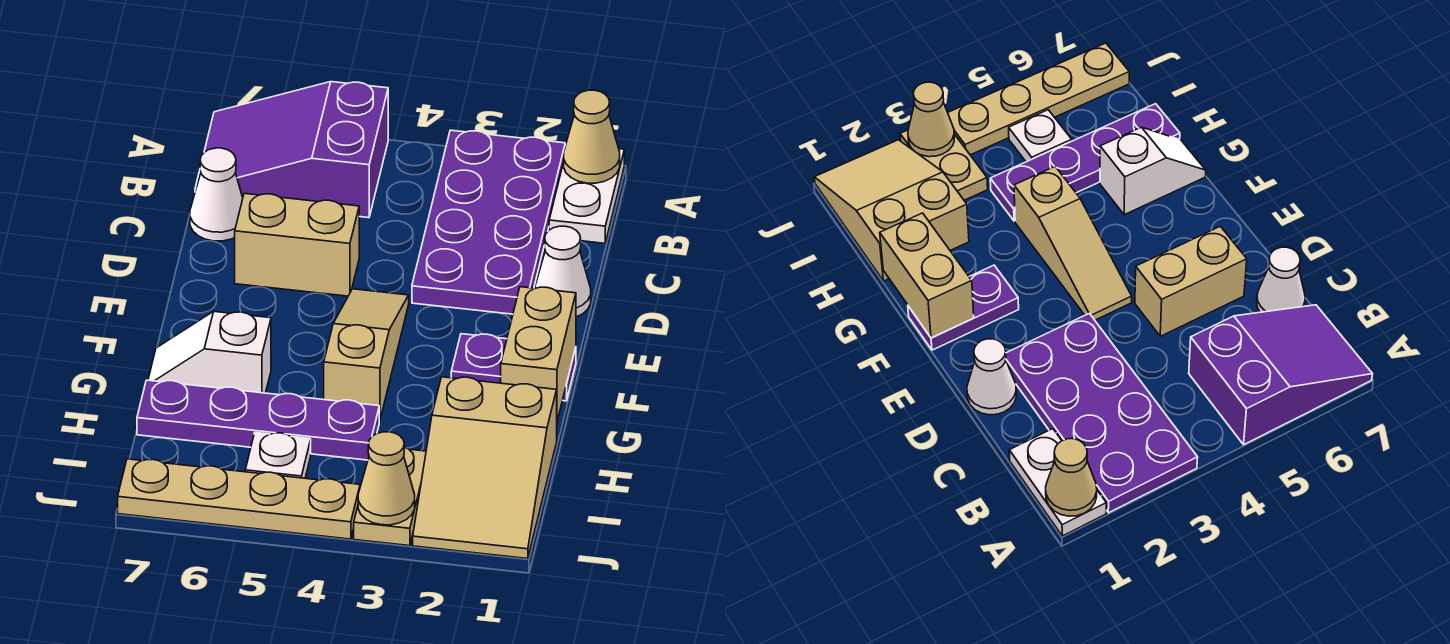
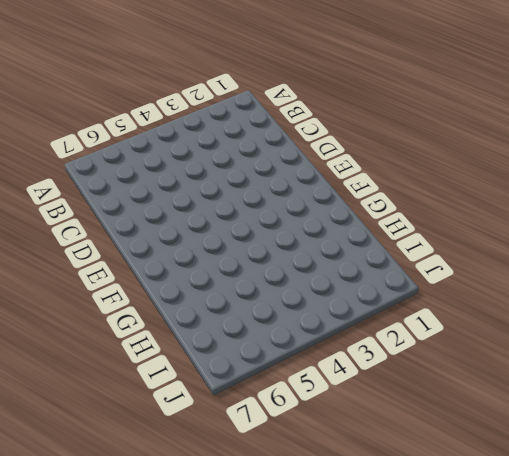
none -> white plate A1:B1 level 1
none -> purple plate A2:D3 level 1
none -> purple slope A5:B7 level 1 top 5

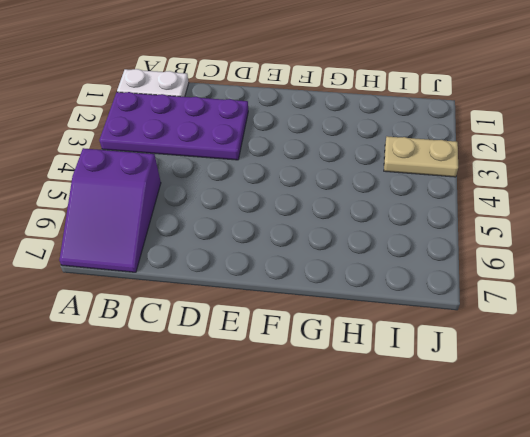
none -> white cone C7 level 1
none -> white cone D1 level 1
none -> tan brick D5:D6 level 1

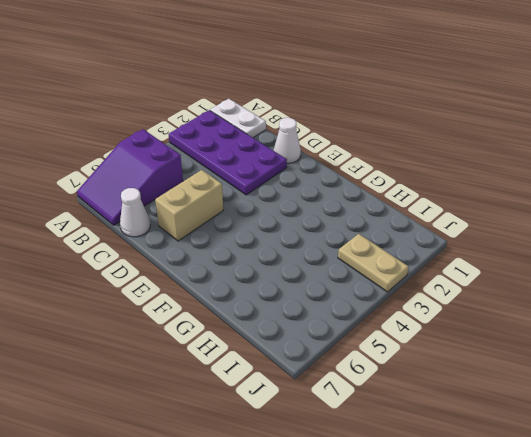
none -> tan slope E4:G4 level 1 top G
none -> purple plate F1:F2 level 1
none -> white slope G6:G7 level 1 top 6

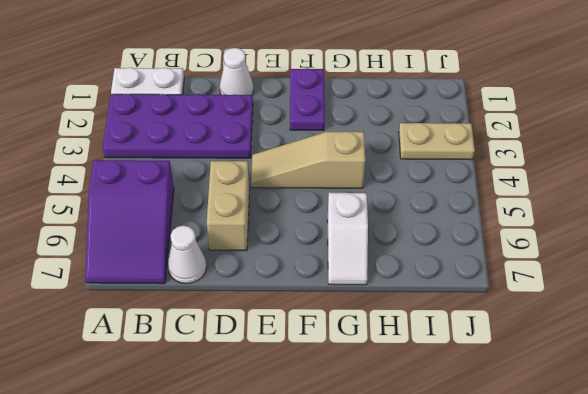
none -> tan slope H1:J2 level 1 top H
none -> purple plate H4:H7 level 1
none -> white plate I5 level 1

